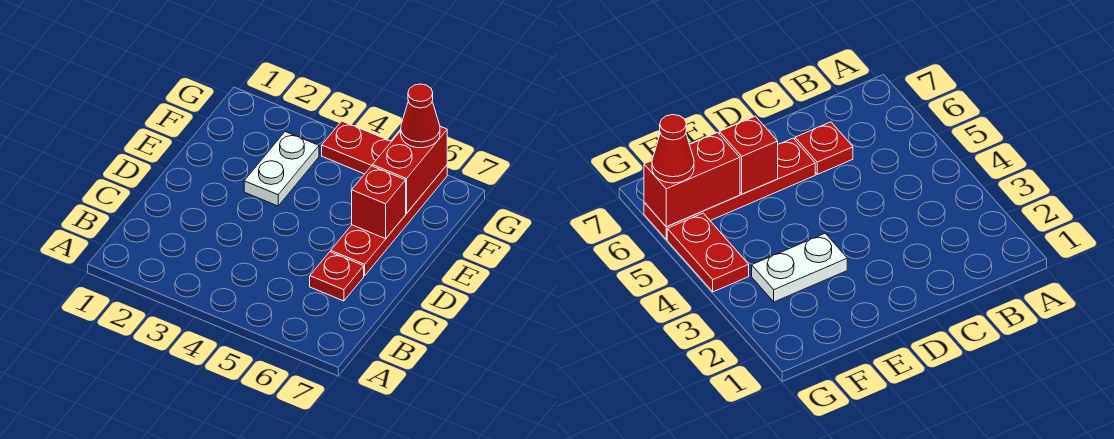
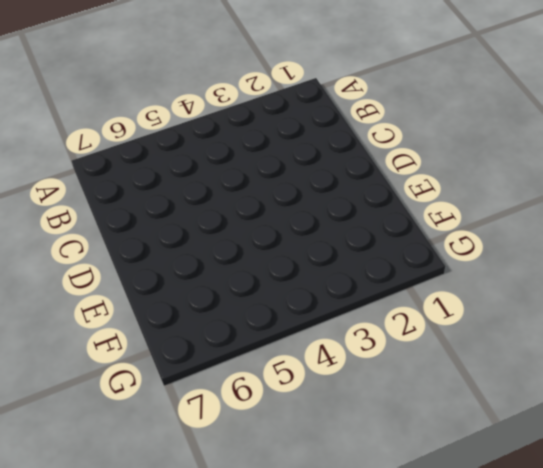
none -> red plate C6 level 1
none -> red plate D6:G6 level 1

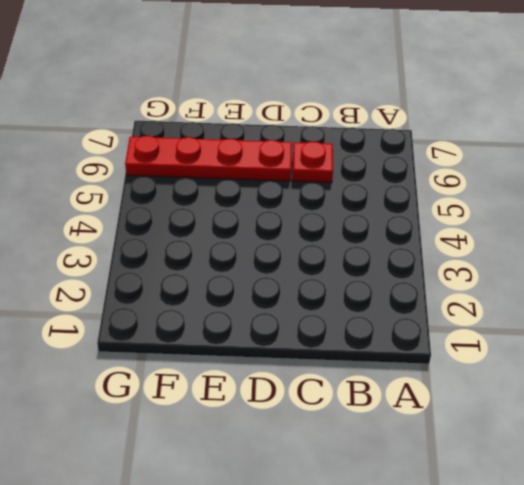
none -> white plate E3:F3 level 1
none -> red plate G4:G5 level 1

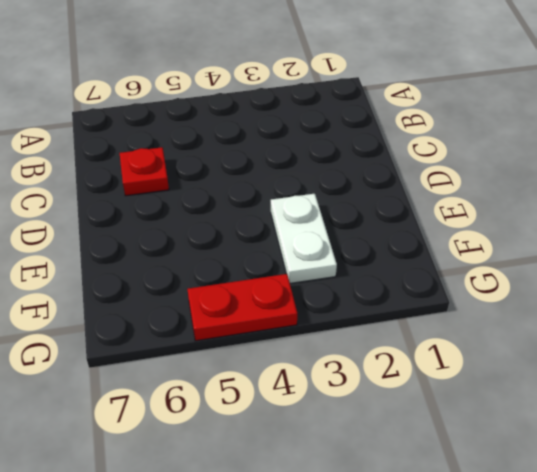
none -> red plate D6:G6 level 1
none -> red brick E6 level 2

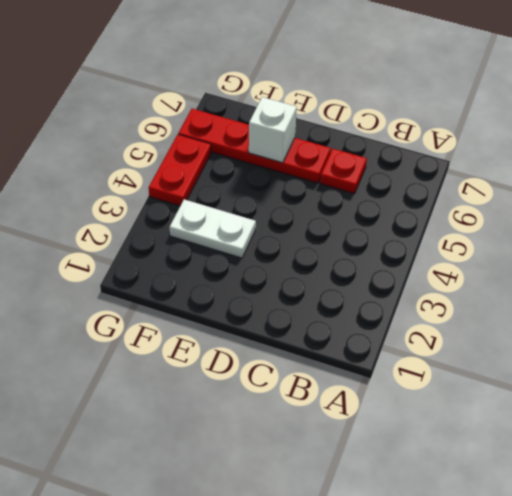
white brick E6 level 2 -> red brick E6 level 2
none -> red brick F6:G6 level 2
none -> red cone G6 level 3

